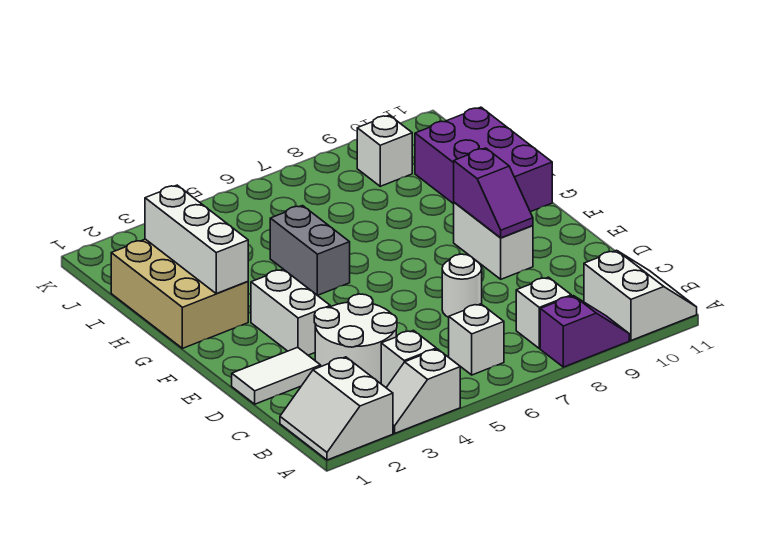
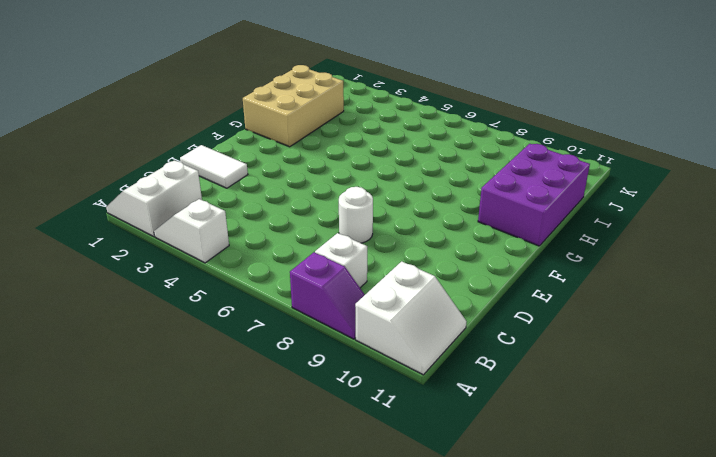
none -> white brick B4 level 1
none -> white brick B6 level 1
none -> white round brick C3:D4 level 1

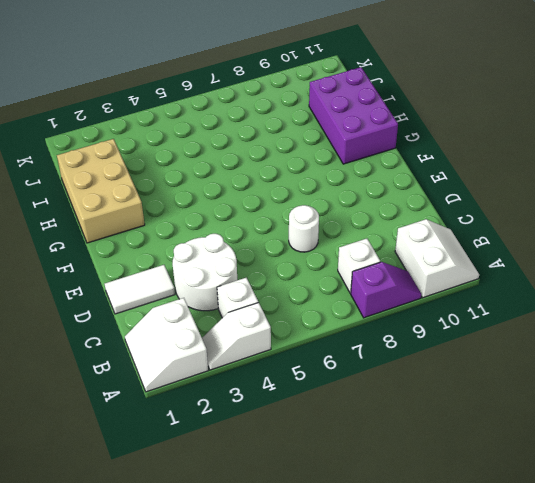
none -> white brick B6 level 1
none -> white brick E3:F3 level 1
none -> white brick E9:F9 level 1

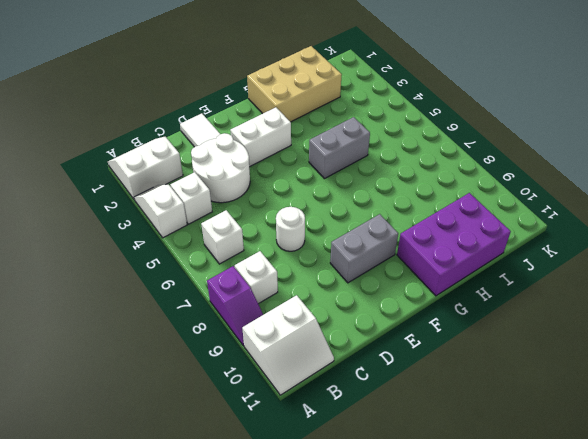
grey brick E9:F9 level 1 -> white brick E9:F9 level 1
none -> white brick J9 level 1
none -> purple slope E9:F9 level 2 top F
none -> white brick G2:I2 level 2

